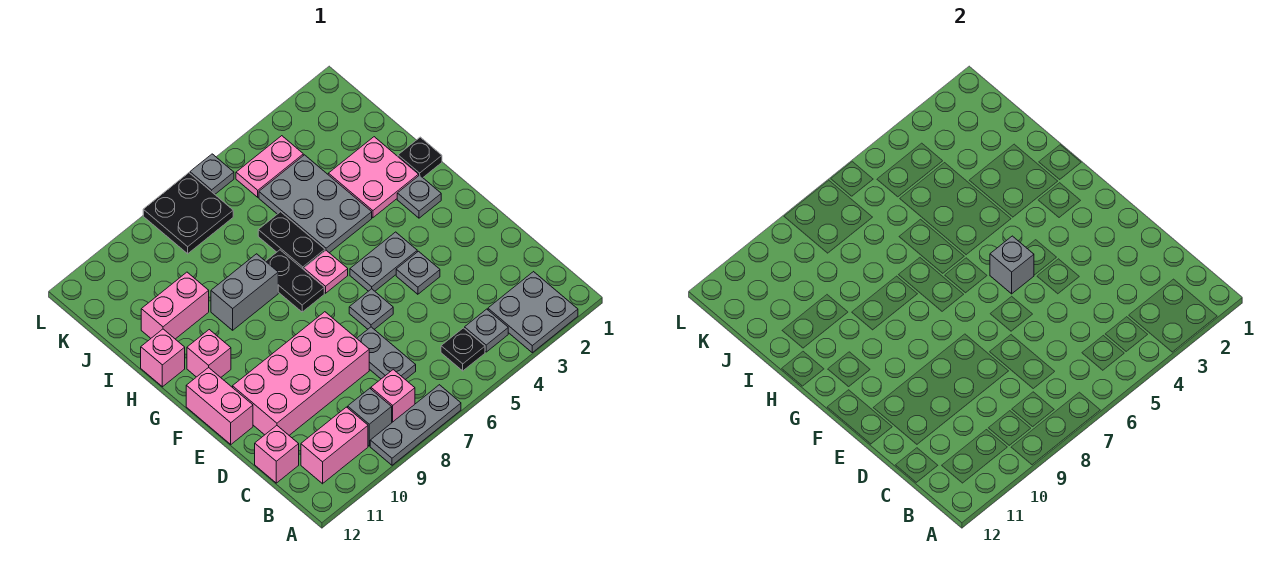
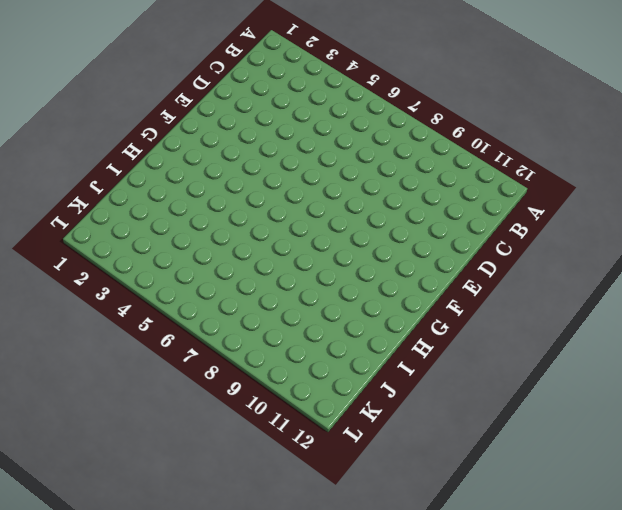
none -> grey plate A2:B3 level 1
none -> grey plate A7:A9 level 1
none -> grey plate B4 level 1

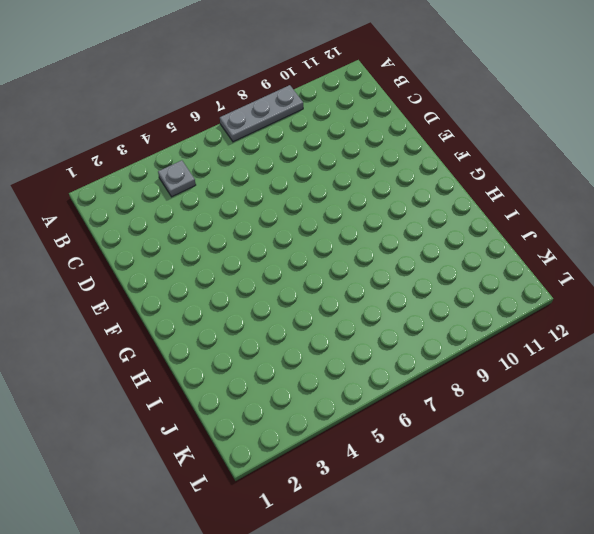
none -> grey plate A2:B3 level 1
none -> black plate B5 level 1
none -> pink brick B8 level 1

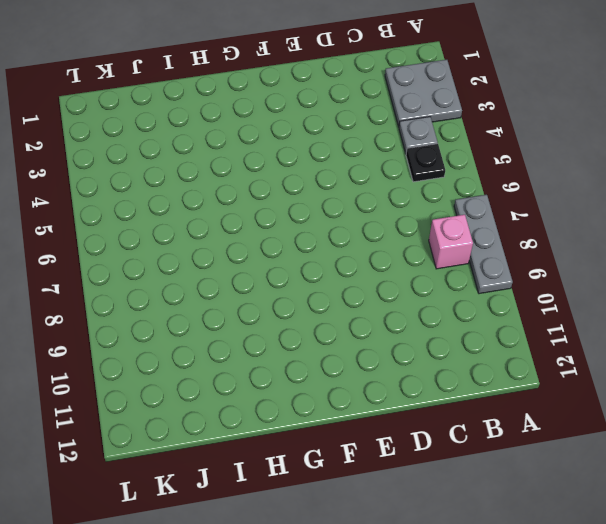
none -> grey brick B9 level 1
none -> pink brick B10:B11 level 1
none -> grey plate C7:D7 level 1

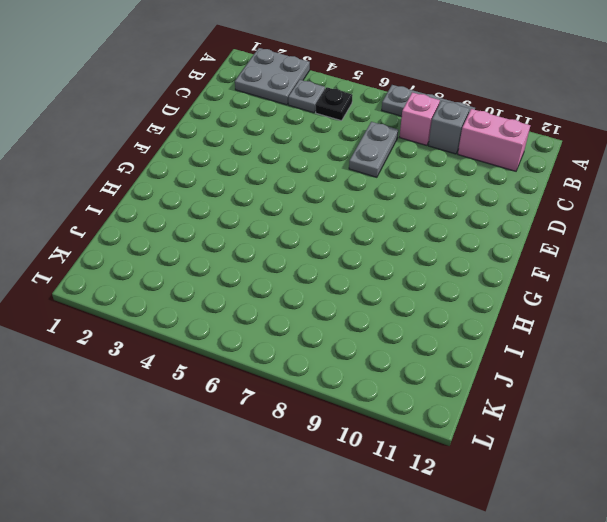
none -> pink brick C12 level 1
none -> pink brick D8:E11 level 1
none -> grey plate E4 level 1

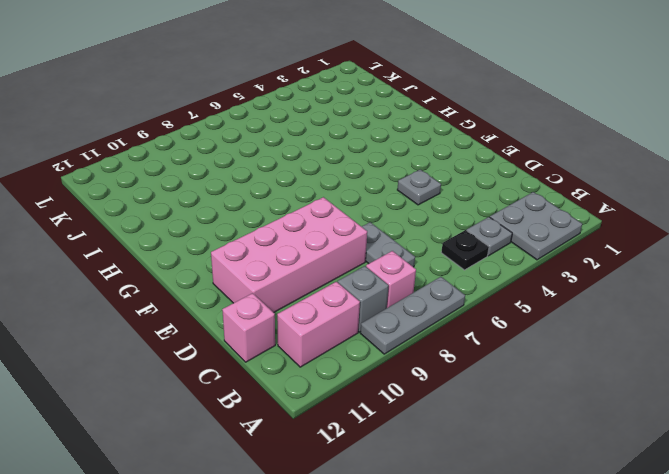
none -> grey plate E6 level 1
none -> pink brick E12:F12 level 1
none -> grey plate F4:F5 level 1

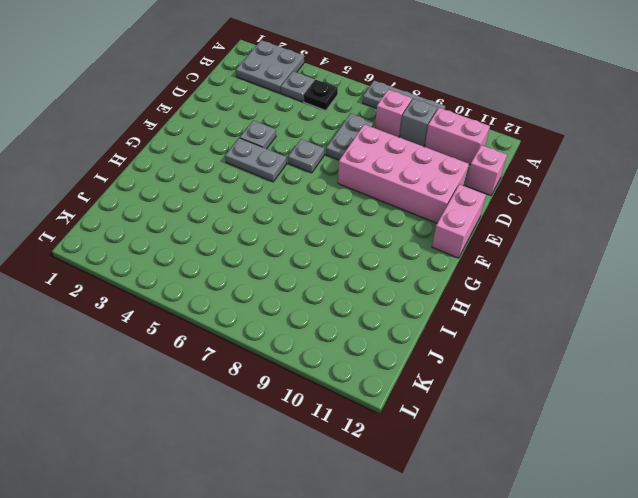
none -> grey plate G2 level 1
none -> pink plate G6 level 1
none -> black plate G7:H7 level 1

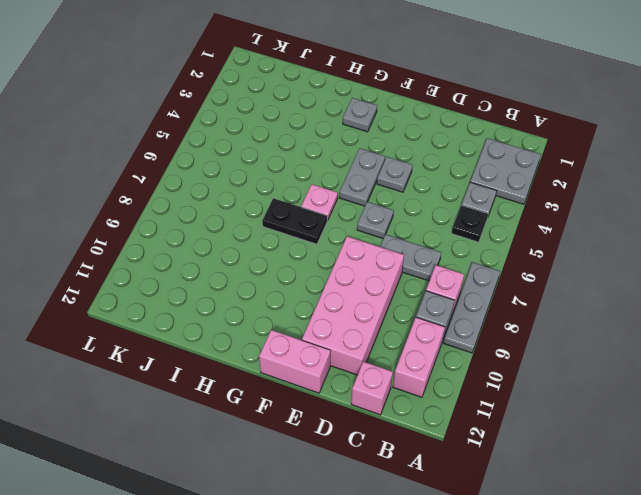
none -> pink brick G11 level 1
none -> black plate H1 level 1
none -> pink plate H2:I3 level 1

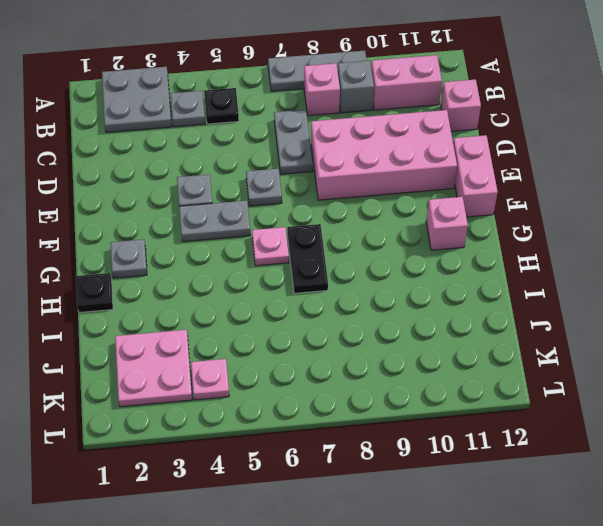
pink plate J2:K3 level 1 -> pink plate H2:I3 level 1
pink plate K4 level 1 -> pink plate K4:K5 level 1
none -> grey plate H4:J5 level 1
none -> black plate H6:I6 level 1
none -> grey brick H8:H9 level 1

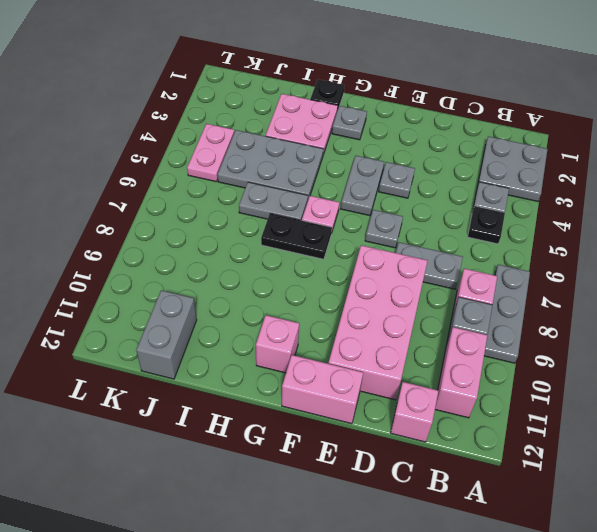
grey plate H6:I6 level 1 -> black plate H6:I6 level 1
grey brick J11:J12 level 1 -> grey brick H8:H9 level 1
none -> pink brick H12 level 1
none -> pink brick I10:I11 level 1
none -> black plate K7:L8 level 1

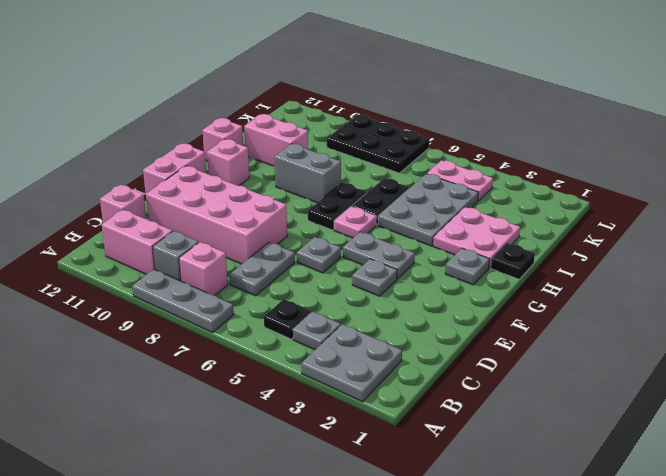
black plate K7:L9 level 1 -> black plate K7:L8 level 1
none -> grey plate L6 level 1
none -> grey brick F5 level 2

